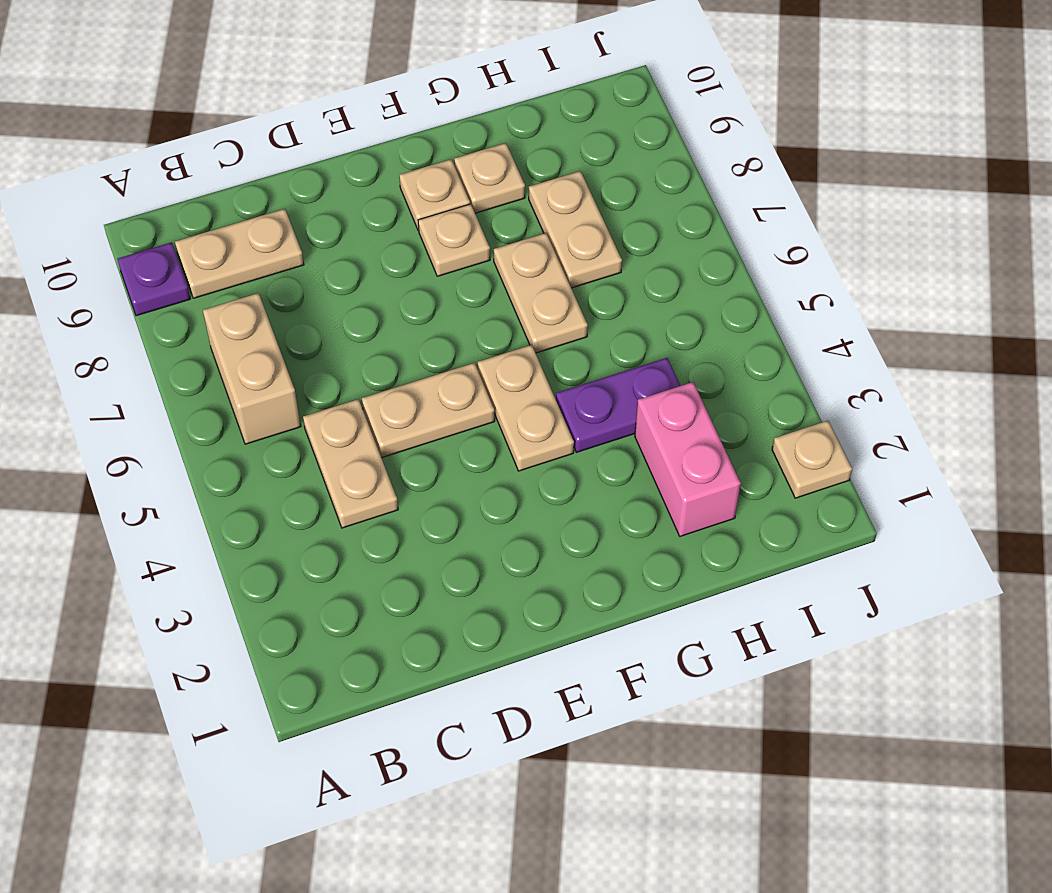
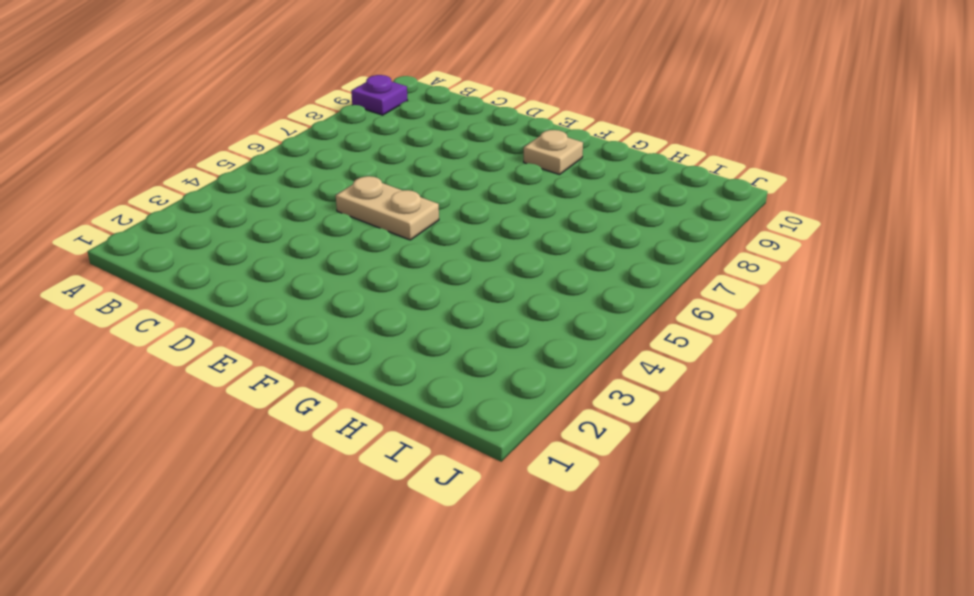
none -> tan brick B6:B7 level 1
none -> tan plate B9:C9 level 1
none -> tan plate C4:C5 level 1

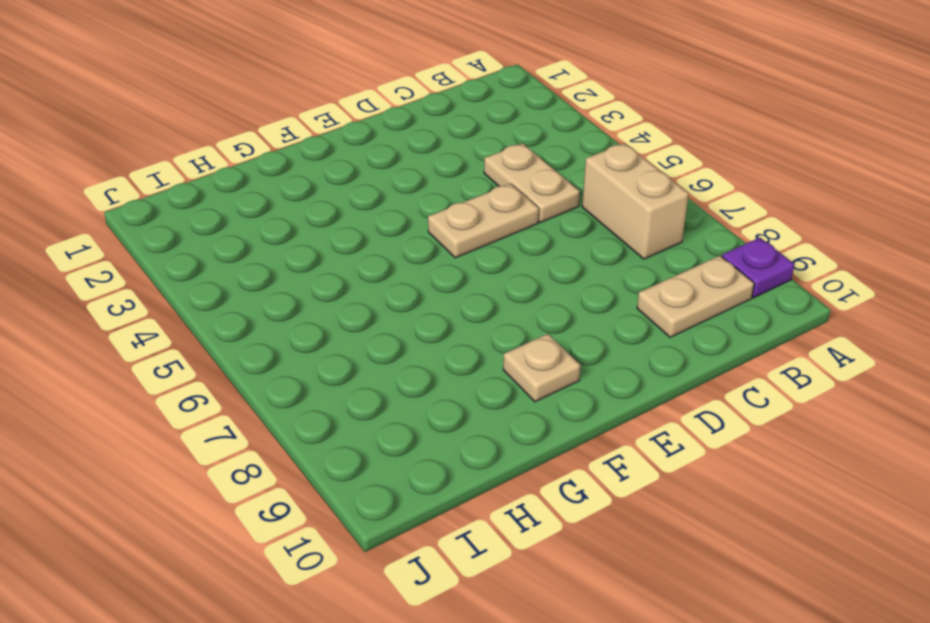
none -> tan plate F4:F5 level 1
none -> tan plate F8 level 1
none -> purple plate G4:H4 level 1

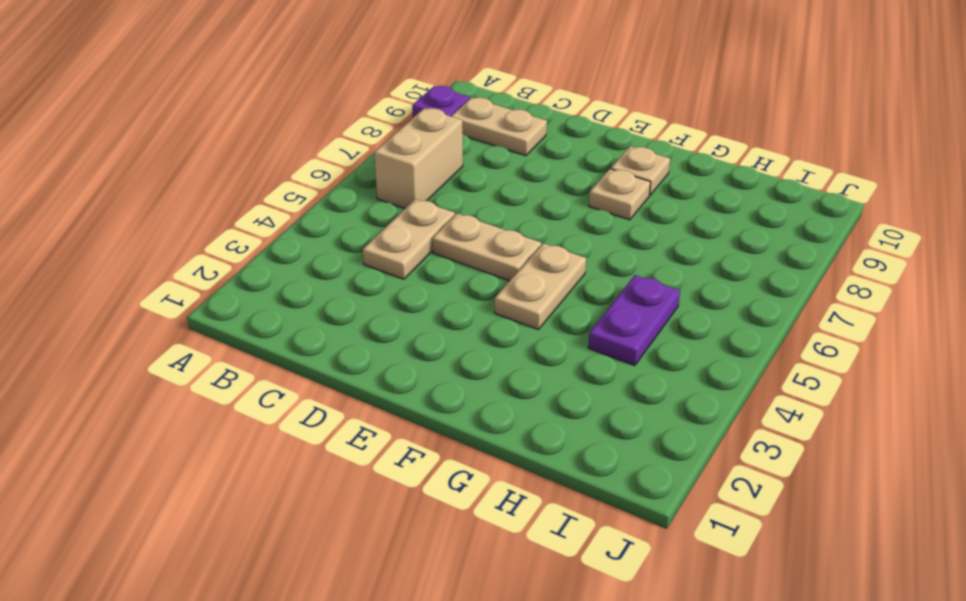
purple plate H4:H5 level 1 -> purple plate G4:H4 level 1
none -> tan plate G6:G7 level 1
none -> tan plate G9 level 1
none -> pink brick H2:H3 level 1

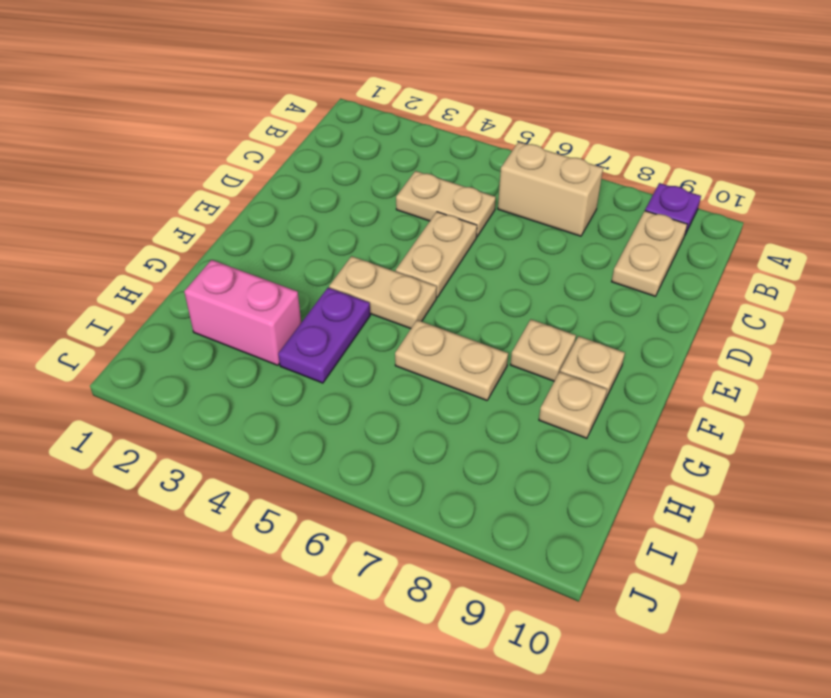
none -> tan plate H7:H8 level 1
none -> tan plate J2 level 1

